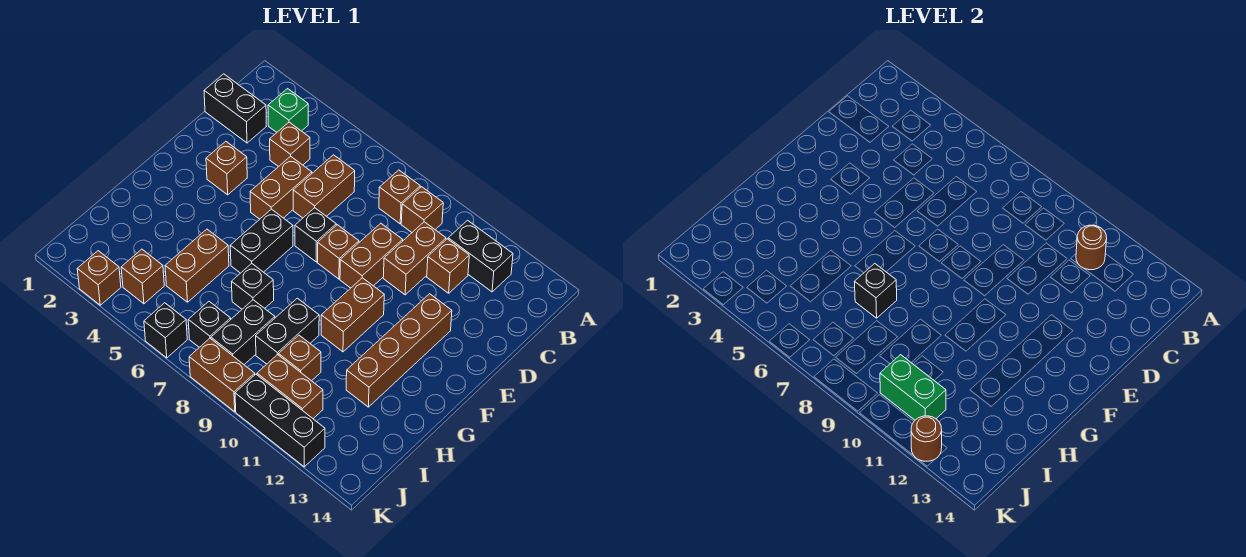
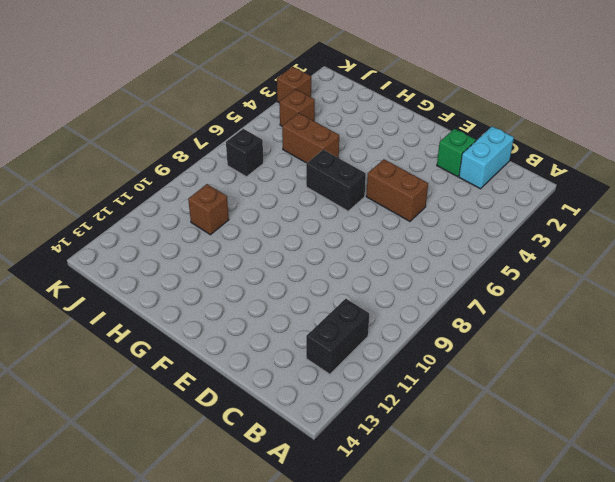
cyan brick C1:C2 level 1 -> black brick C1:C2 level 1
green brick D2 level 1 -> green brick B3 level 1
none -> brown brick B8 level 1
none -> brown brick B9 level 1
none -> brown brick C4 level 1
none -> brown brick C6:D6 level 1

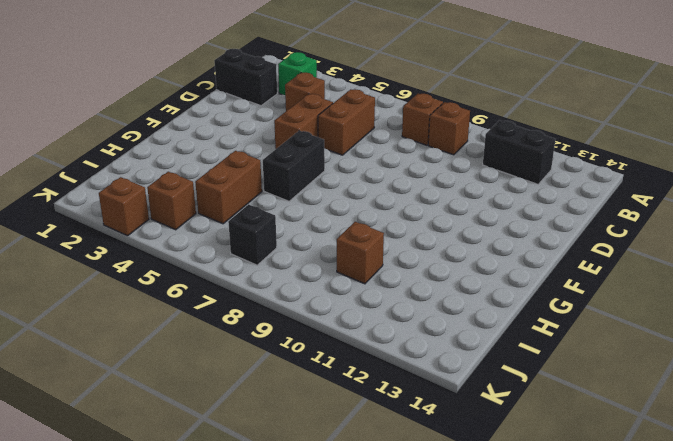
none -> brown brick C10:D10 level 1
none -> brown brick C11 level 1
none -> brown brick D9:E9 level 1
none -> brown brick E3 level 1

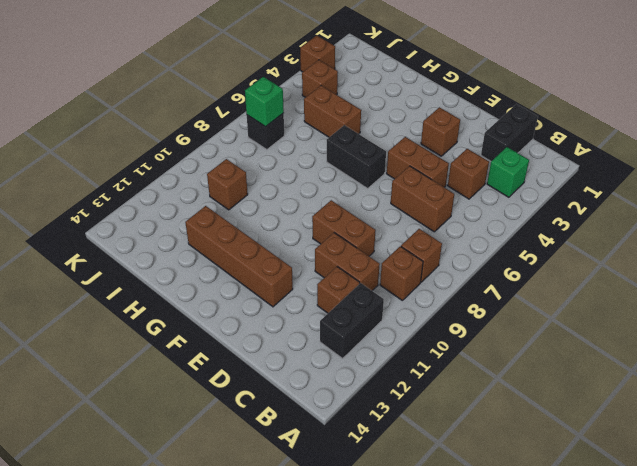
green brick J7 level 2 -> none
none -> black brick E7 level 1
none -> brown brick E8 level 1
none -> brown brick F10:G10 level 1
none -> black brick H7 level 1

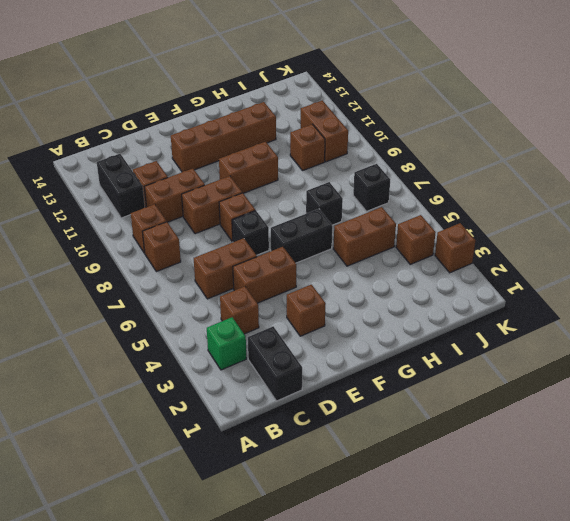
none -> black brick H9:I9 level 1
none -> black brick I8:J8 level 1
none -> black brick K6 level 1
none -> brown brick K8:K9 level 1

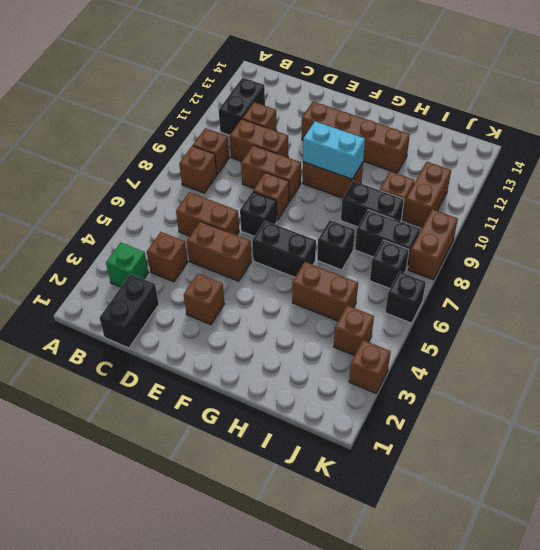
cyan brick F10:G10 level 2 -> none
none -> black brick K10:K12 level 1
none -> brown round brick B11 level 2
none -> black brick H7 level 2
none -> green brick J10:J11 level 2

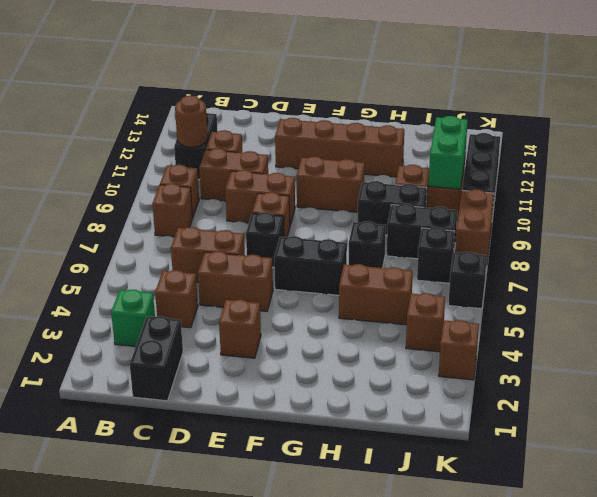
none -> black brick H7 level 2
none -> brown round brick K12 level 2

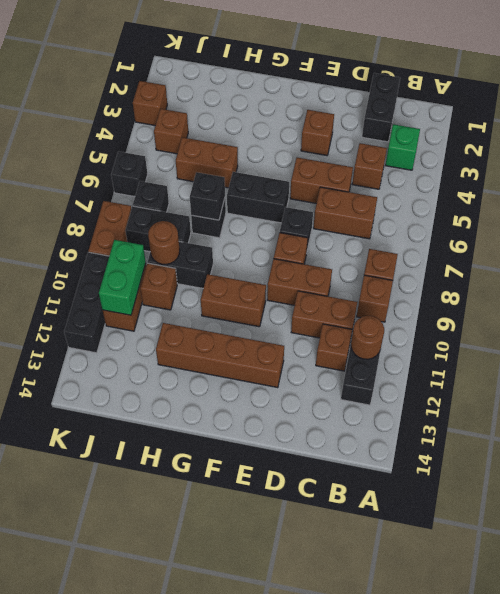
brown round brick I9 level 2 -> brown round brick K12 level 2

